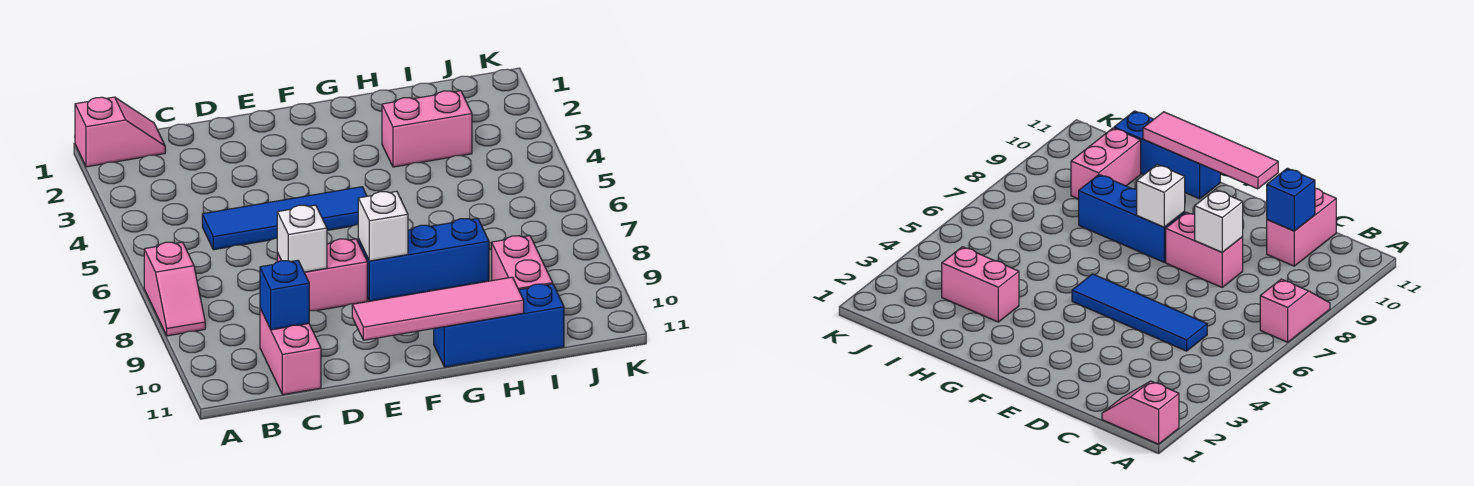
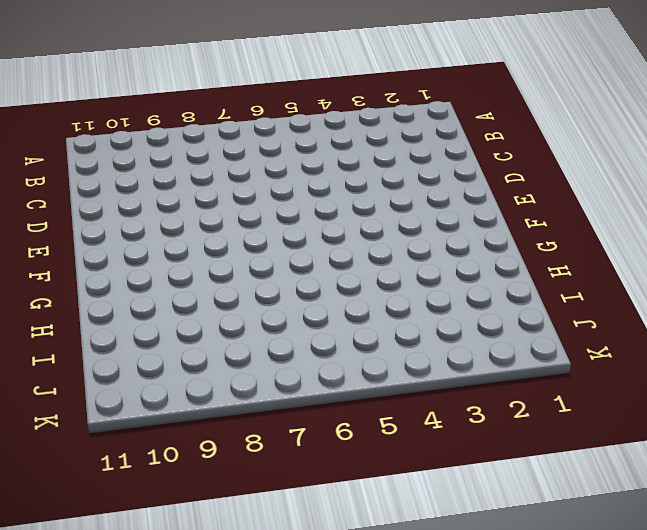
none -> pink slope A1:B1 level 1 top A
none -> pink slope A7:A8 level 1 top 7
none -> blue tile C5:F5 level 1

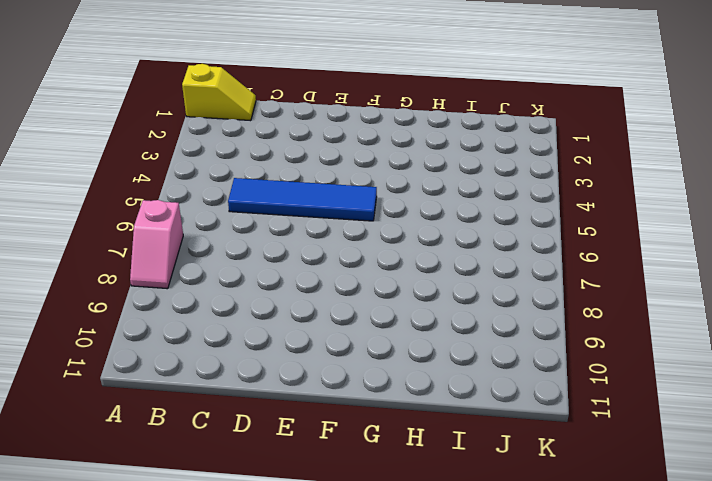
yellow slope A1:B1 level 1 top A -> pink slope A1:B1 level 1 top A
none -> pink brick C10:C11 level 1
none -> pink brick D8:E8 level 1
none -> blue brick F8:H8 level 1

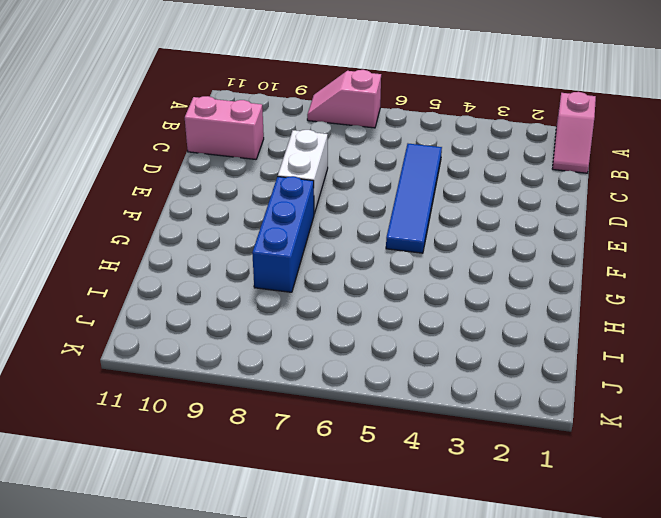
white brick D8:E8 level 1 -> pink brick D8:E8 level 1
none -> blue brick G11:I11 level 1
none -> pink brick H3:I3 level 1
none -> pink brick I9:I10 level 1

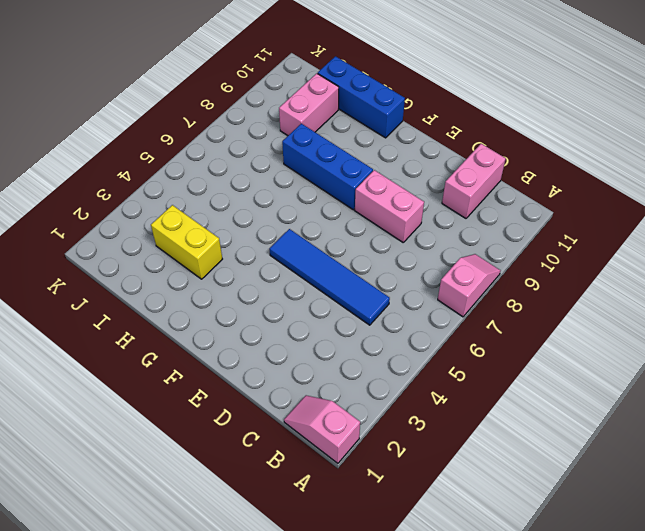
yellow brick H3:I3 level 1 -> pink brick H3:I3 level 1
none -> blue brick C10 level 2
none -> white brick D8 level 2
none -> pink tile E11:H11 level 2

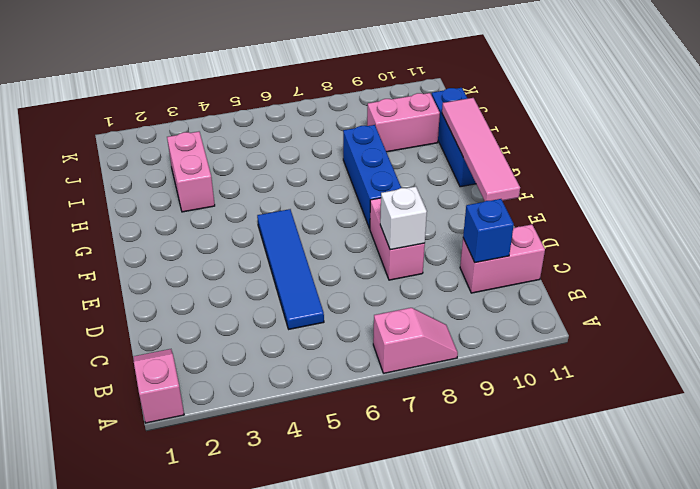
none -> white brick F8 level 2

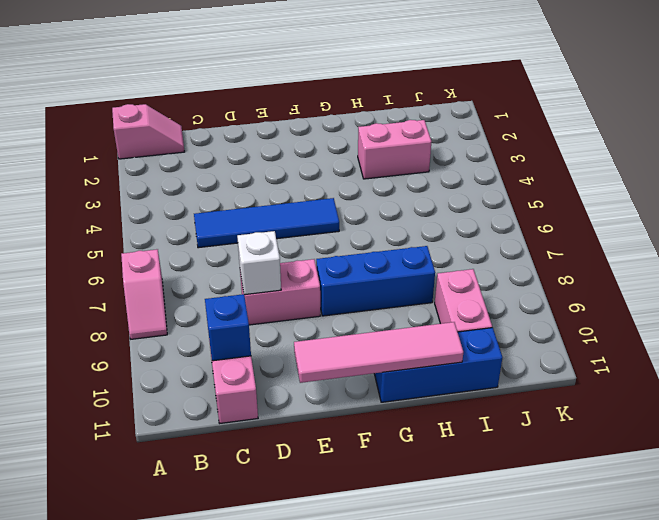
none -> white brick F8 level 2

